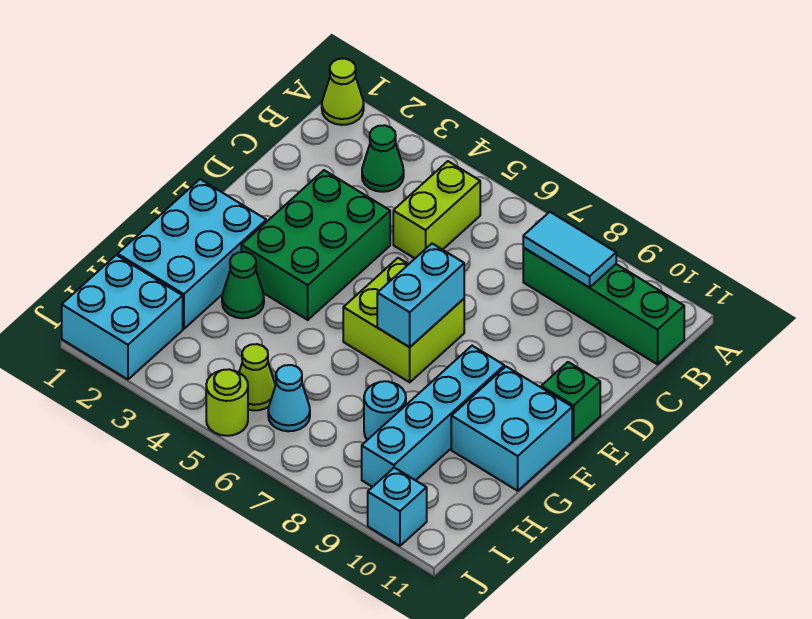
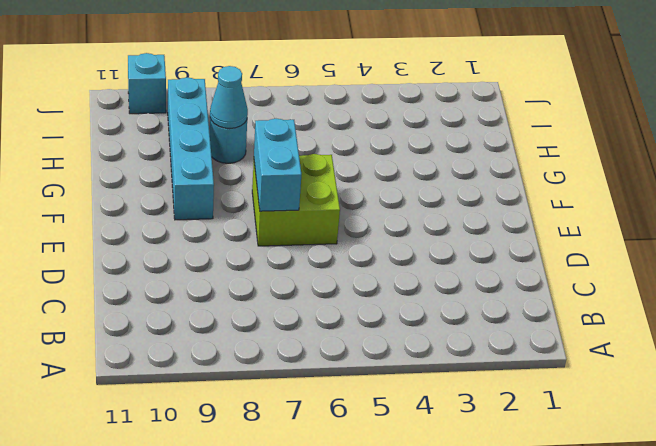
cyan cone H8 level 2 -> cyan cone I6 level 1
none -> lime cone A1 level 1
none -> green cone B3 level 1
none -> lime brick B5:C5 level 1

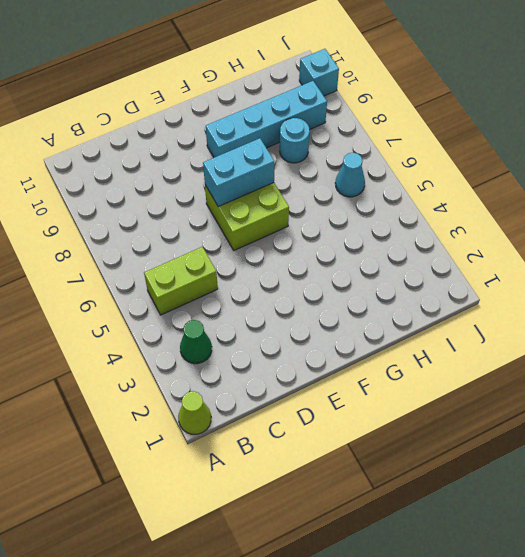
none -> green brick B8:B11 level 1
none -> green brick D3:F4 level 1
none -> green brick E11 level 1

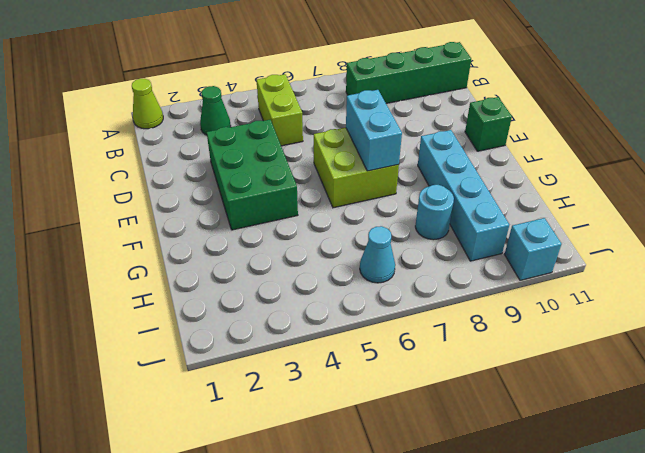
none -> cyan brick F1:H2 level 1
none -> cyan brick F10:G11 level 1
none -> green cone G3 level 1

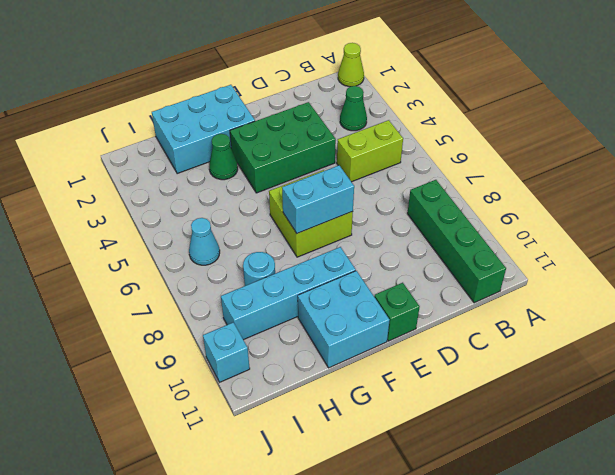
none -> cyan brick I1:J2 level 1
none -> lime cone I5 level 1
none -> lime round brick J5 level 1

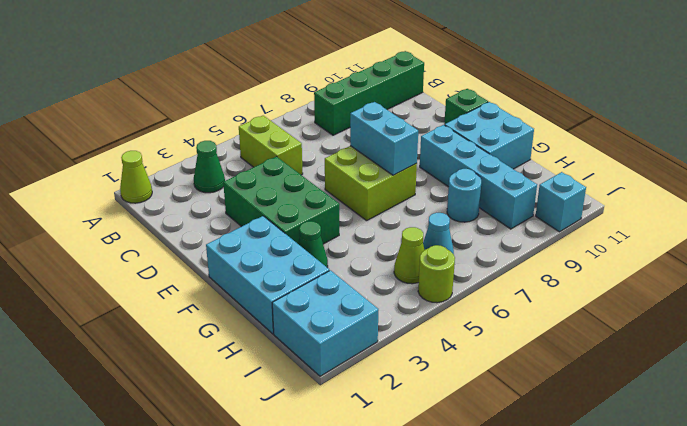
none -> cyan tile B8:B9 level 2

